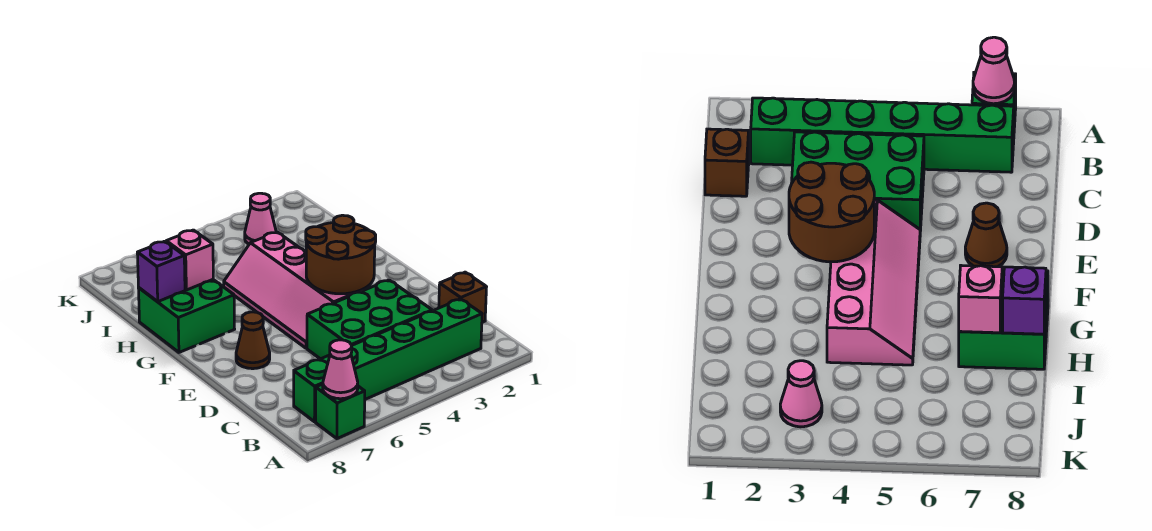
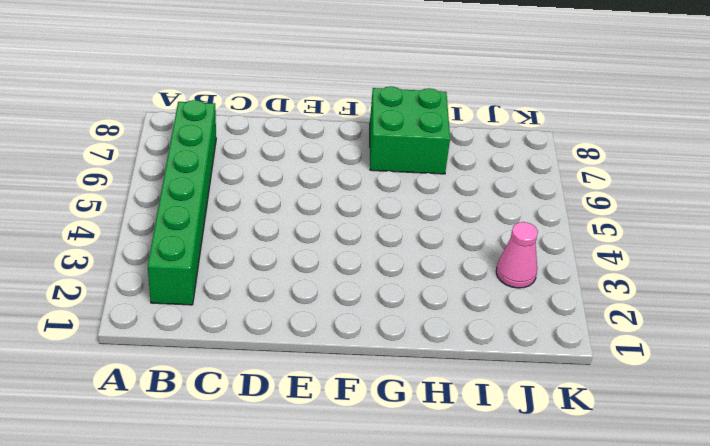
none -> green brick A7 level 1
none -> brown brick C1 level 1
none -> green brick C3:D5 level 1

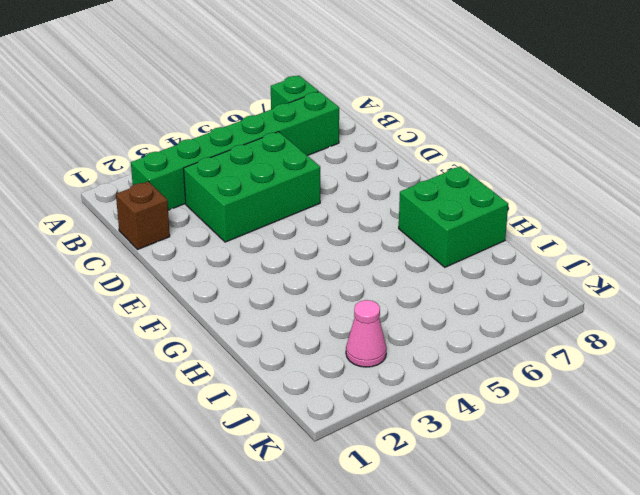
none -> pink slope E4:H5 level 1 top 4
none -> brown cone E7 level 1
none -> pink cone A7 level 2

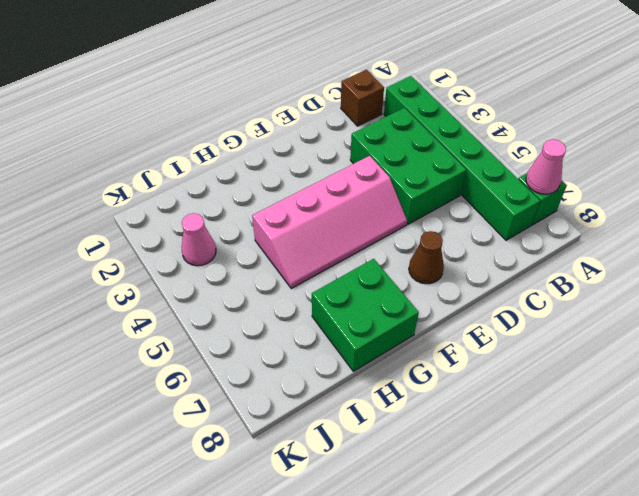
none -> brown round brick E3:F4 level 2
none -> pink brick H7 level 2
none -> purple brick H8 level 2

